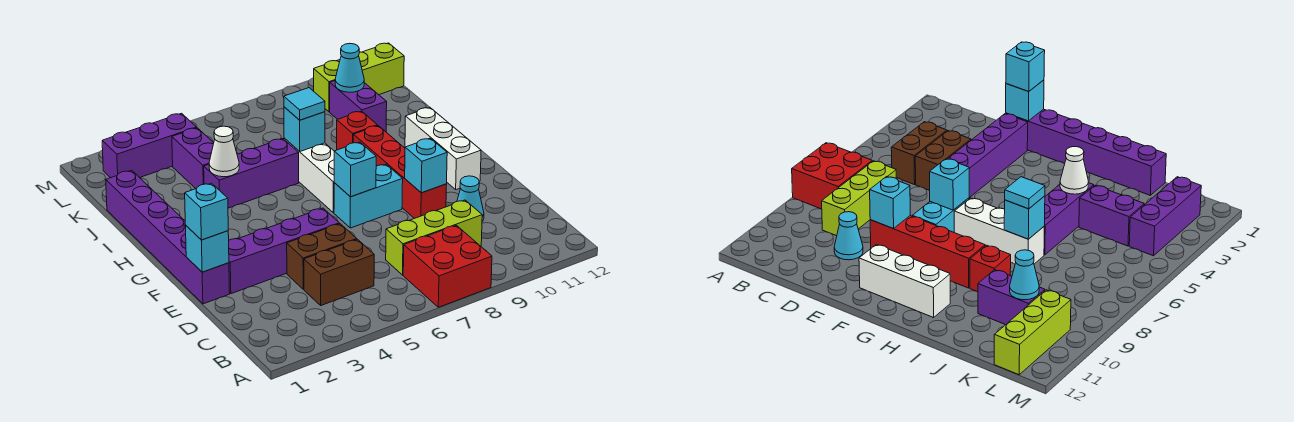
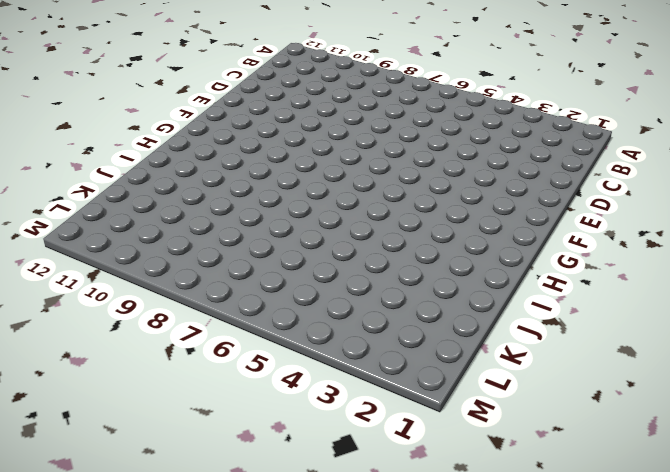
none -> red brick A7:B8 level 1
none -> brown brick C4:C5 level 1
none -> lime brick C7:C9 level 1

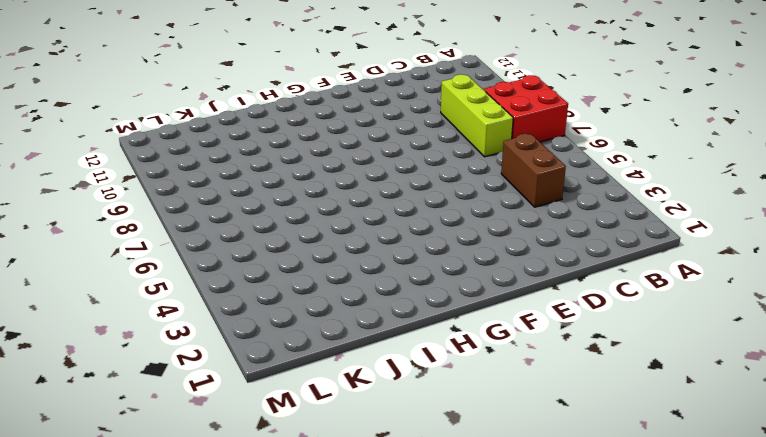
none -> brown brick D4:D5 level 1
none -> cyan cone D10 level 1
none -> purple brick E1:J1 level 1

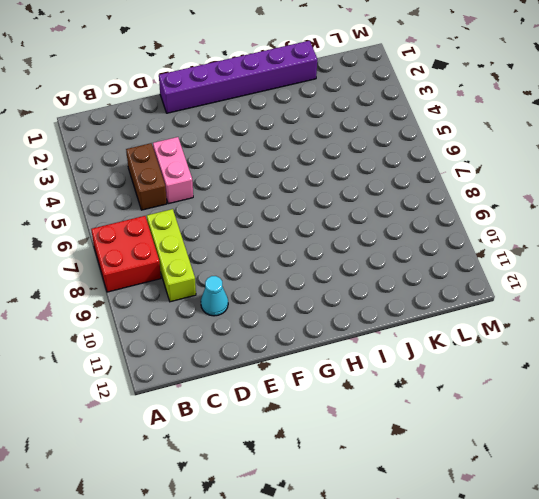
pink brick D4:D5 level 1 -> brown brick D4:D5 level 1
none -> purple brick E2:E5 level 1
none -> red brick E9:H9 level 1
none -> cyan brick F7:F8 level 1

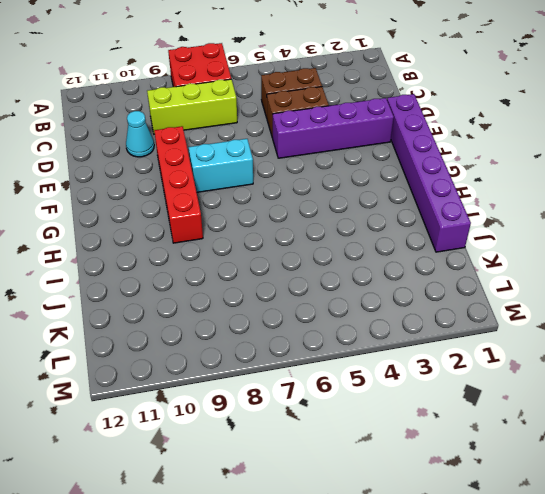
none -> white brick F11:H11 level 1
none -> white brick G7:I7 level 1
none -> purple brick I4:I6 level 1

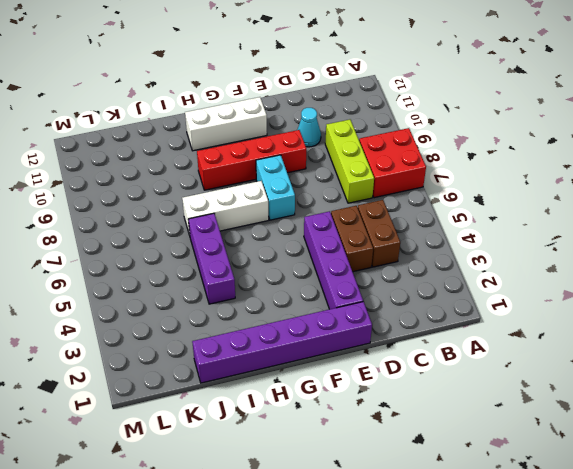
none -> red brick I9 level 1
none -> purple brick J4:K4 level 1
none -> purple brick J10:K10 level 1

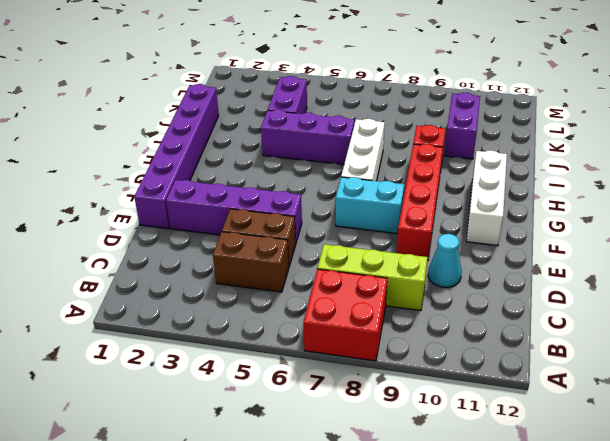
none -> purple brick L2:L4 level 1
none -> lime brick L10:L12 level 1
none -> cyan brick E1 level 2

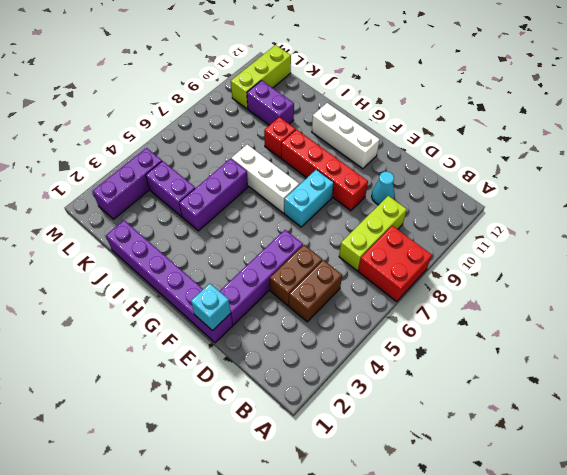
none -> cyan brick E9 level 2
none -> cyan brick F7 level 2
none -> white cone I4 level 2

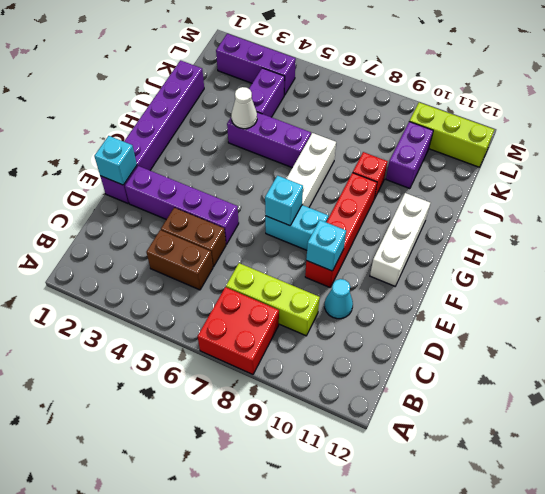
none -> cyan brick I7 level 2
none -> cyan cone K10 level 2
none -> cyan brick E1 level 3

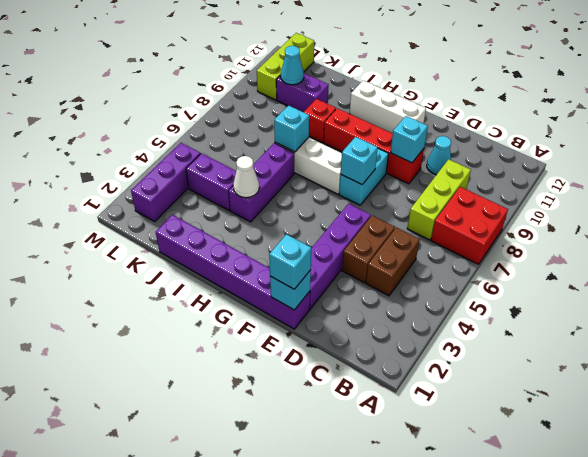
none -> cyan tile I7 level 3

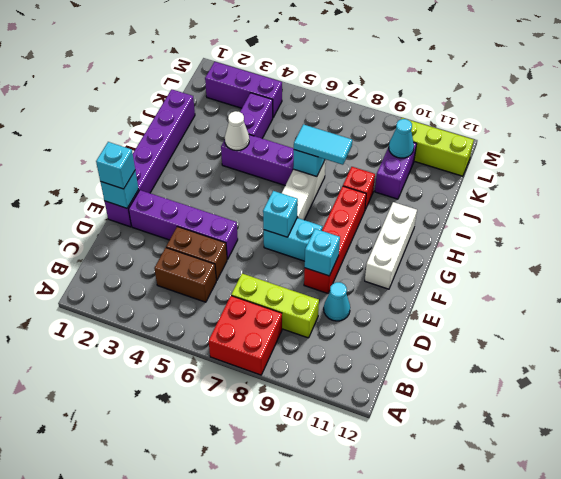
cyan tile I7:I8 level 3 -> cyan tile I7 level 3

